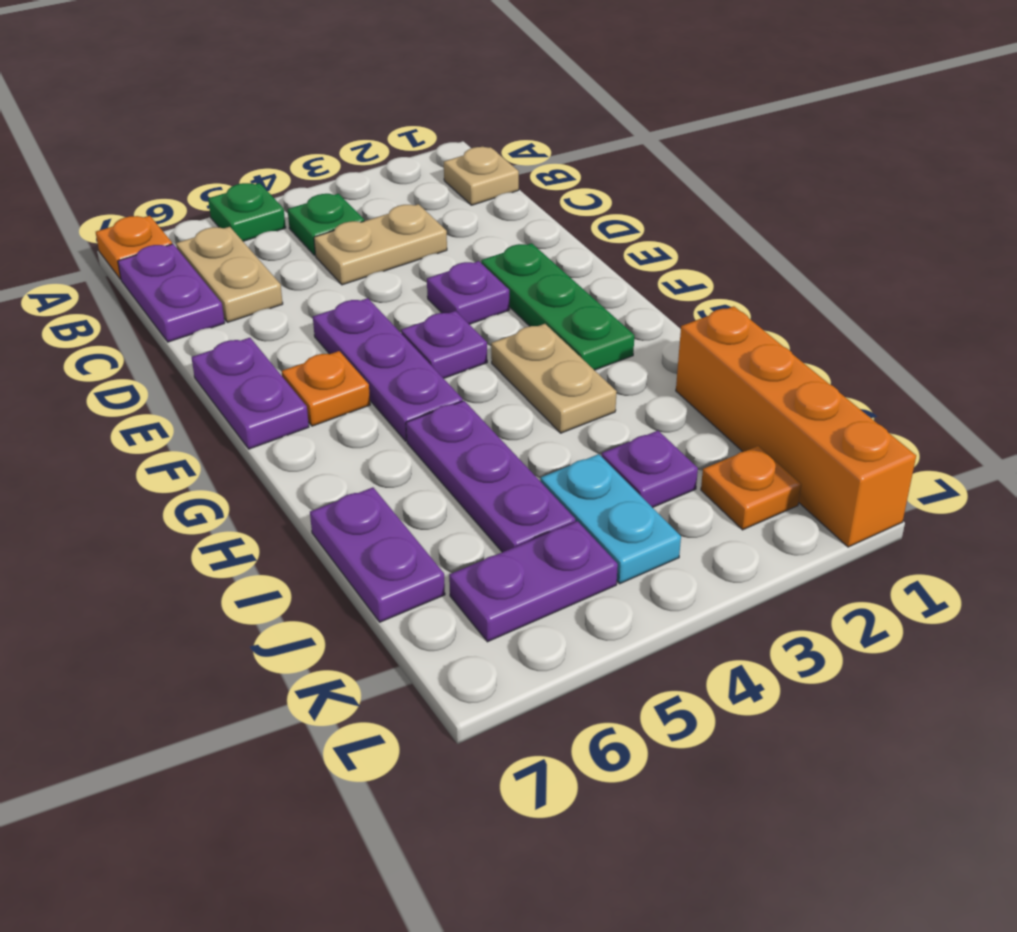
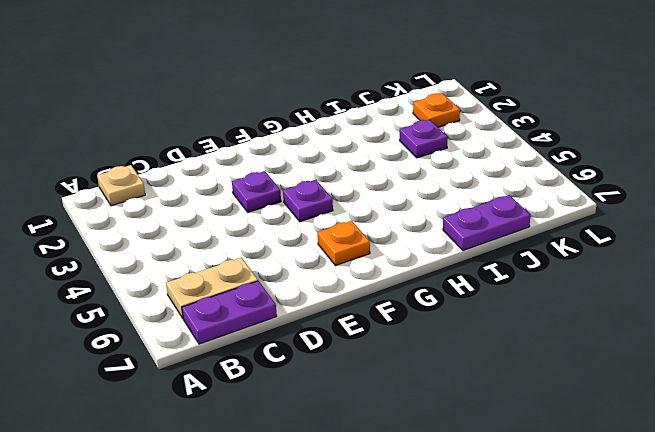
none -> green plate A5 level 1
none -> orange plate A7 level 1
none -> green plate B4 level 1

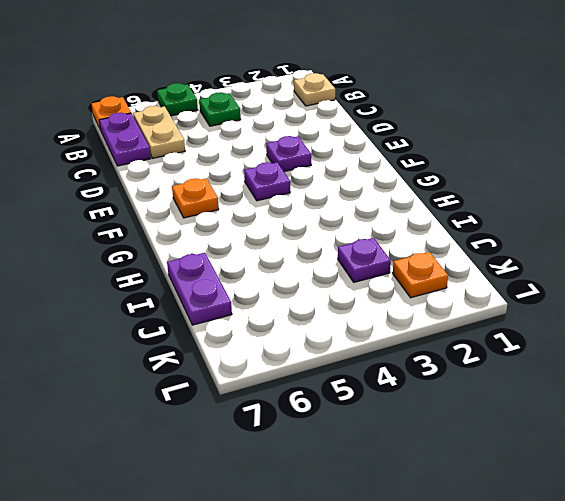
none -> tan plate C3:C4 level 1
none -> green plate E2:G2 level 1
none -> purple plate E5:G5 level 1

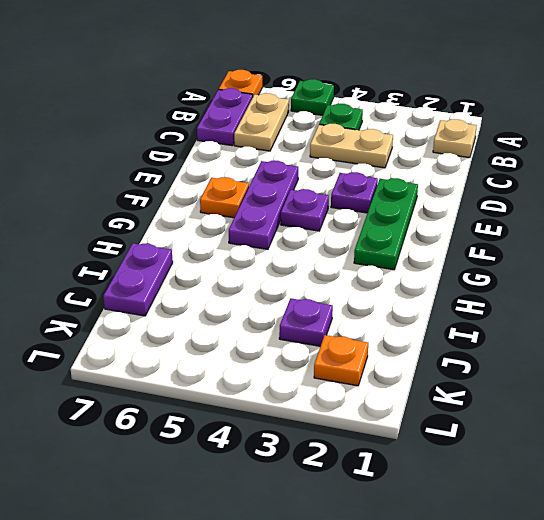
none -> purple plate E7:F7 level 1
none -> tan plate G3:H3 level 1
none -> purple plate H5:J5 level 1

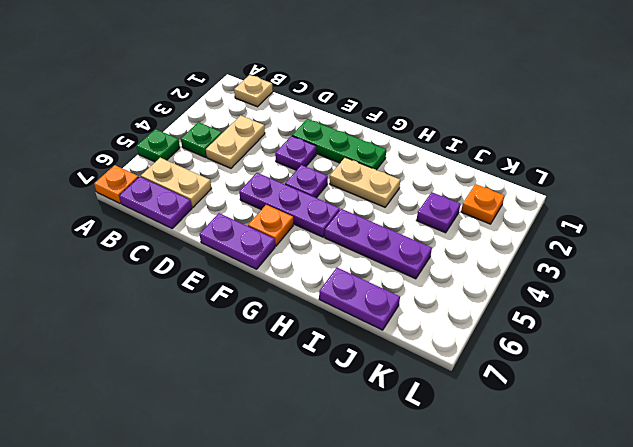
none -> orange brick I1:L1 level 1
none -> cyan plate J4:K4 level 1
none -> purple plate K5:K6 level 1

